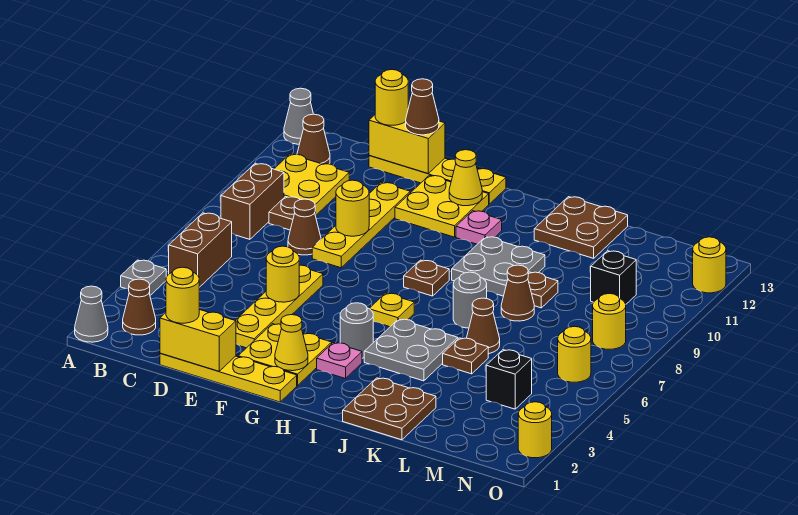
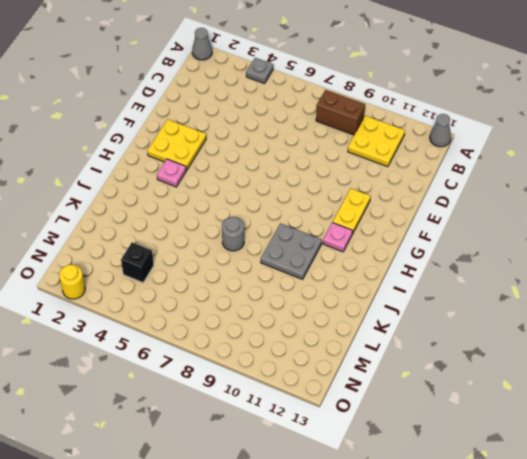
yellow plate F11:G11 level 1 -> yellow plate F11:G12 level 1
none -> brown cone B2 level 1
none -> brown brick B5:B6 level 1
none -> brown cone B12 level 1
none -> brown plate C9 level 1

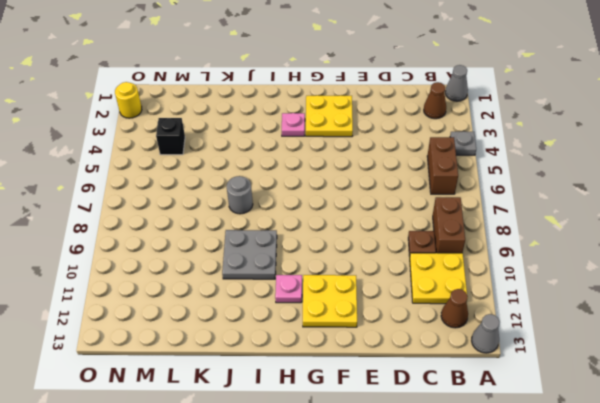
none -> yellow plate D1:G1 level 1
none -> brown cone D8 level 1
none -> yellow plate D13:G13 level 1
none -> yellow plate E3:E6 level 1

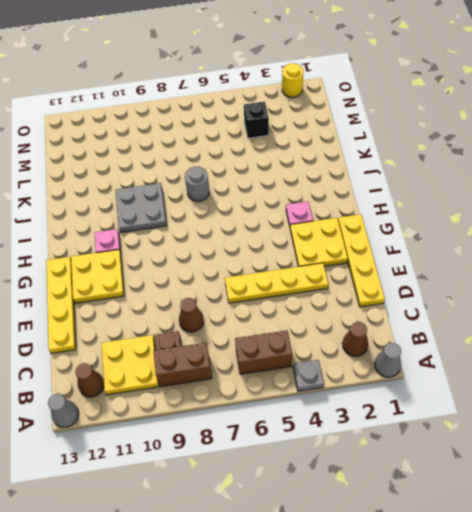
none -> yellow plate E8:E11 level 1
none -> grey round brick H4 level 1
none -> yellow plate H6 level 1
none -> brown plate H8 level 1

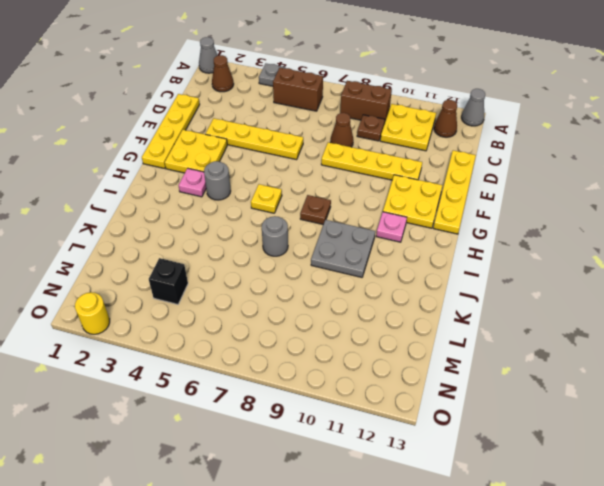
none -> grey plate I4:J5 level 1
none -> brown plate J1:K2 level 1
none -> brown plate J12:K13 level 1
none -> brown plate K5 level 1

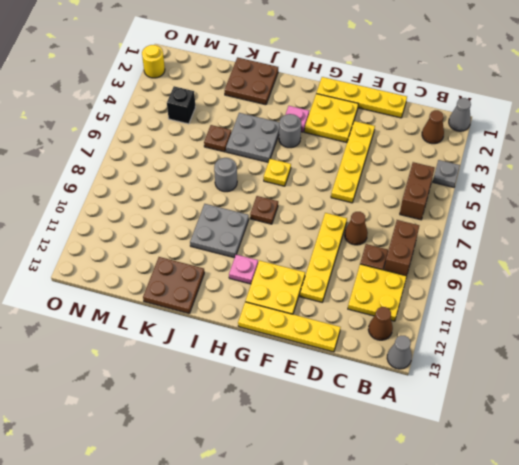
none -> brown cone K6 level 1
none -> brown cone K8 level 1
none -> brown plate K9 level 1
none -> black brick M10 level 1

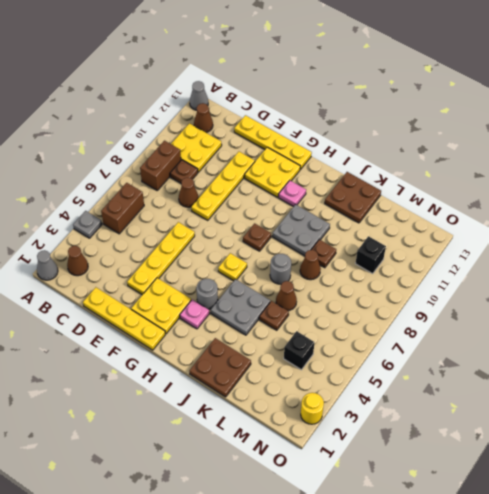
none -> yellow round brick N6 level 1
none -> yellow round brick N8 level 1
none -> yellow round brick O12 level 1
none -> yellow brick D1:E1 level 2

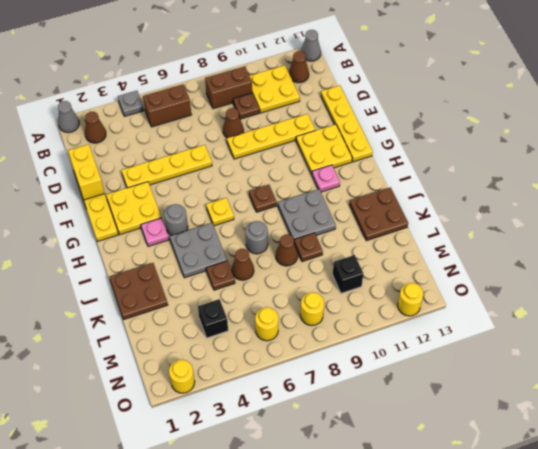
none -> yellow brick D13:E13 level 2
none -> yellow round brick E5 level 2
none -> yellow round brick E9 level 2
none -> yellow cone G2 level 2

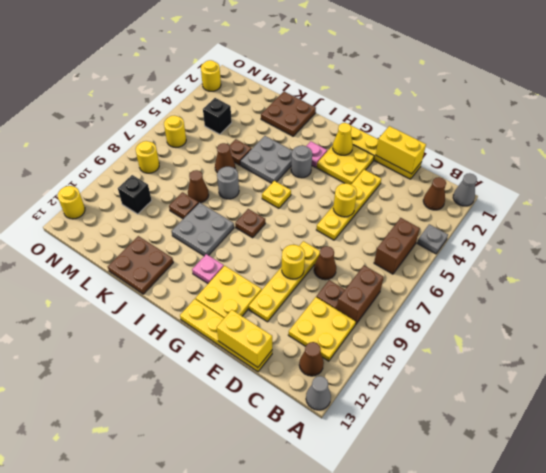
none -> yellow cone G12 level 2
none -> yellow round brick D1 level 3
none -> yellow round brick D13 level 3
none -> brown cone E13 level 3

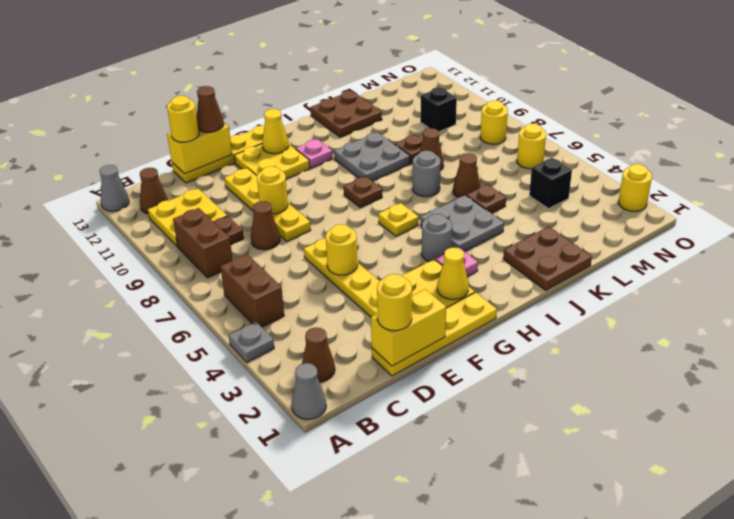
none -> yellow round brick O12 level 1

